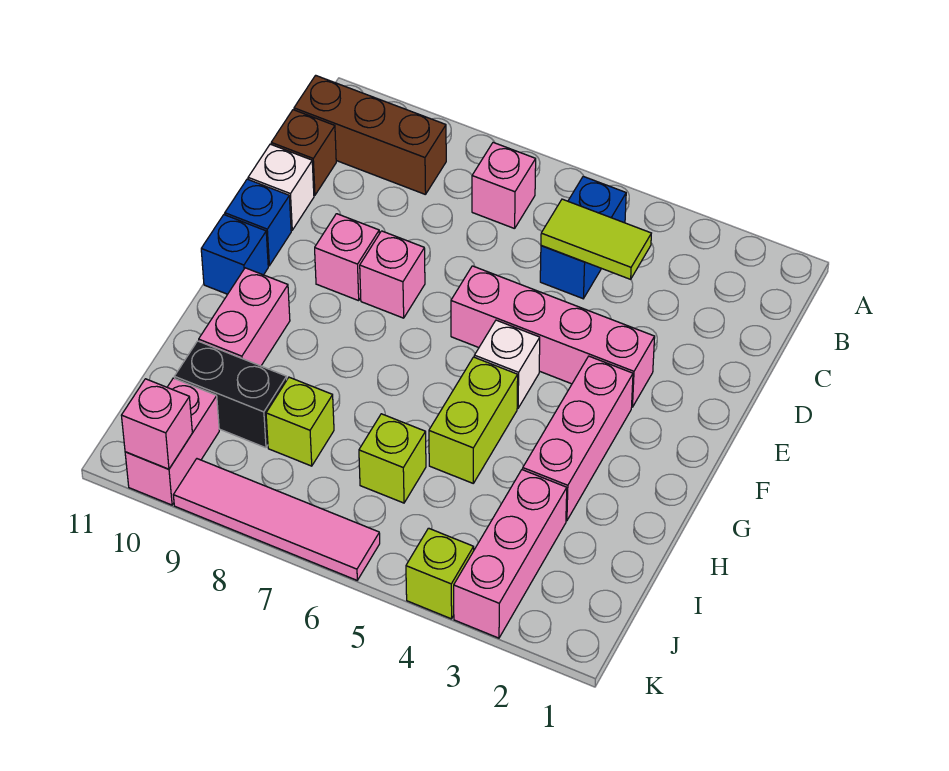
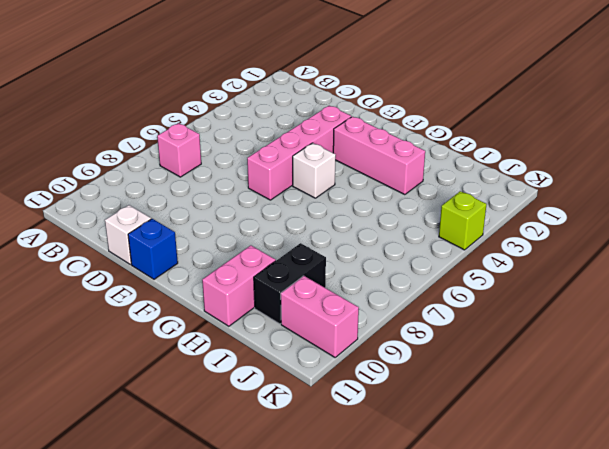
pink brick H10:H11 level 1 -> pink brick G10:H10 level 1
none -> blue brick B5:C5 level 1
none -> brown brick B9:B11 level 1
none -> brown brick C11 level 1

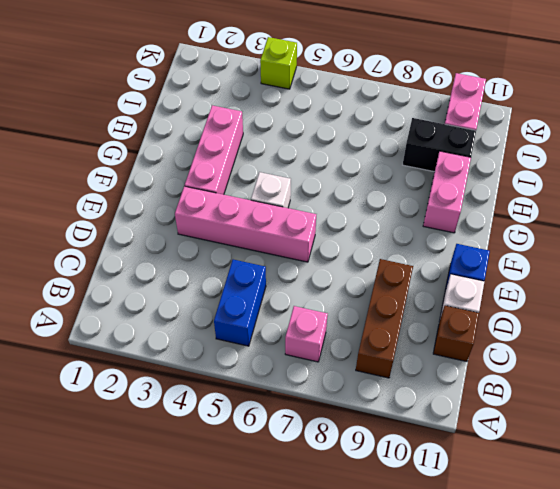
brown brick B9:D9 level 1 -> brown brick B9:B11 level 1
none -> pink brick E8 level 1
none -> pink brick E9 level 1
none -> blue brick F11 level 1

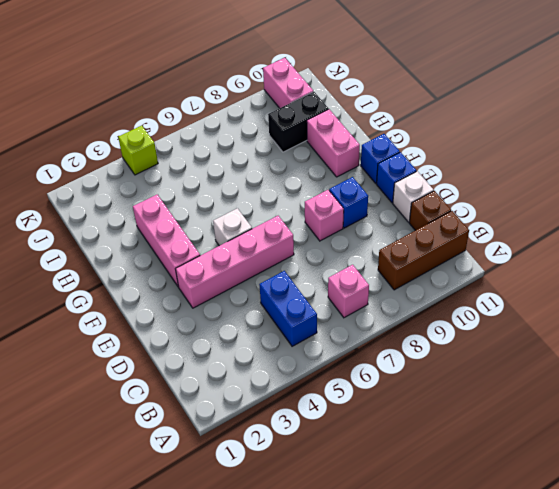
blue brick E9 level 1 -> pink brick E9 level 1
none -> lime brick G5:H5 level 1
none -> pink brick I3:K3 level 1
none -> lime brick I6 level 1

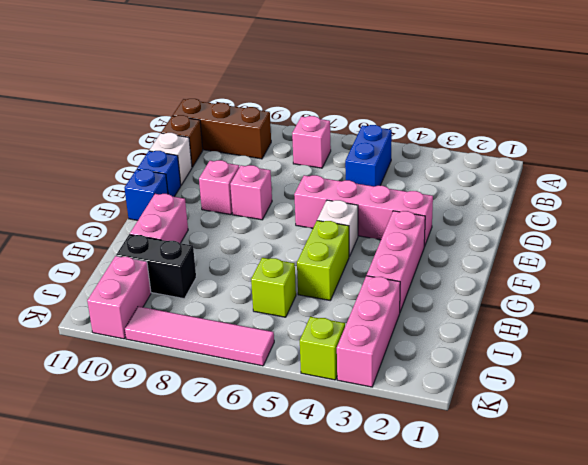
none -> lime brick I8 level 1
none -> lime tile C4:C5 level 2
none -> pink brick K10 level 2

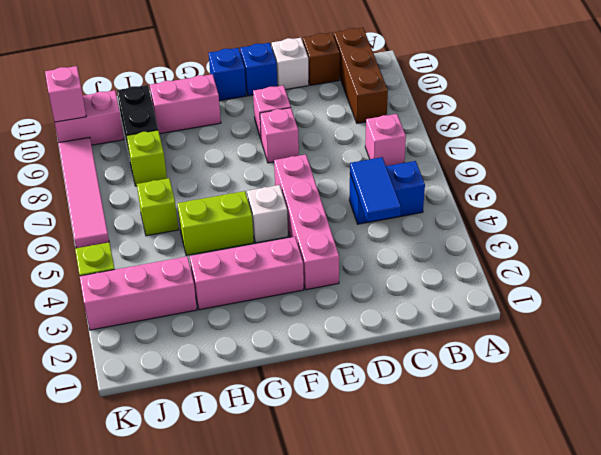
blue tile C4:C5 level 2 -> lime tile C4:C5 level 2

